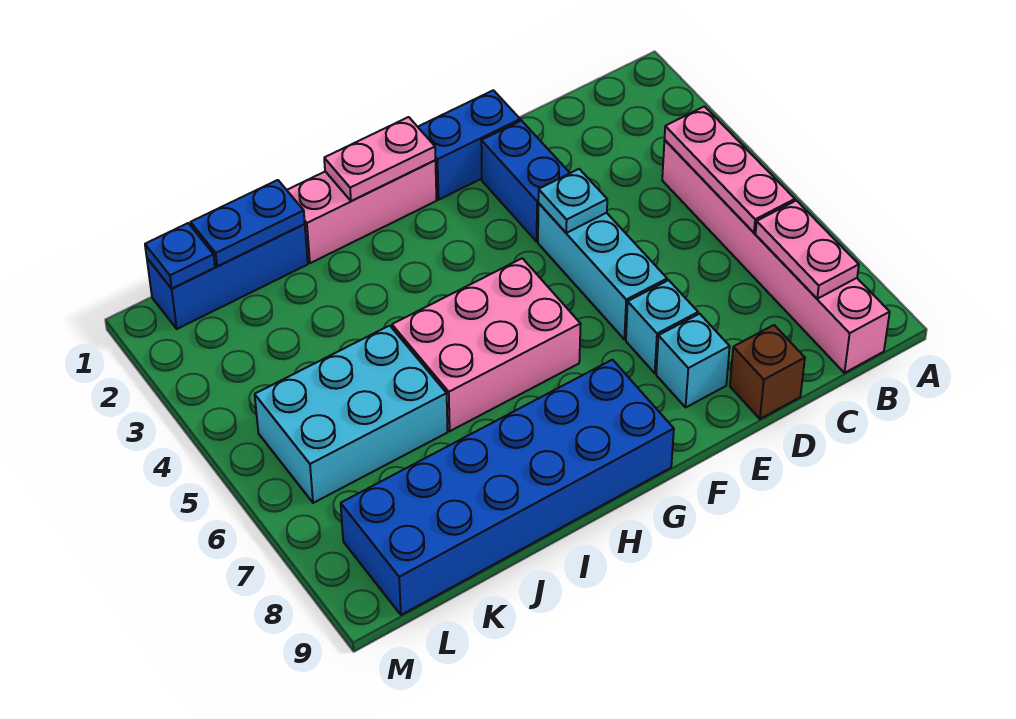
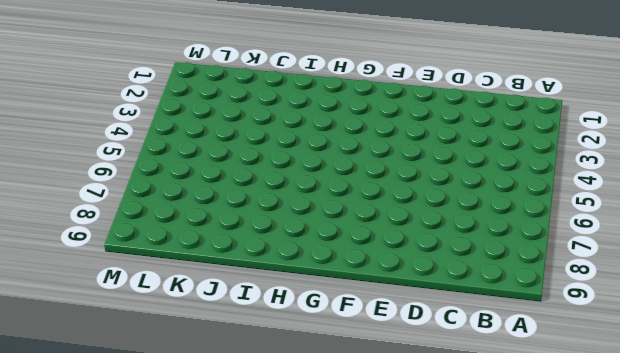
none -> pink brick B4:B9 level 1
none -> brown brick D9 level 1
none -> blue brick E1:F1 level 1

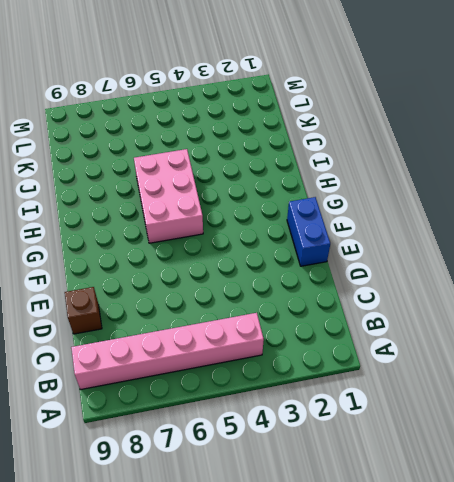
none -> blue brick E2:E3 level 1
none -> cyan brick E4:E6 level 1
none -> cyan brick E7 level 1

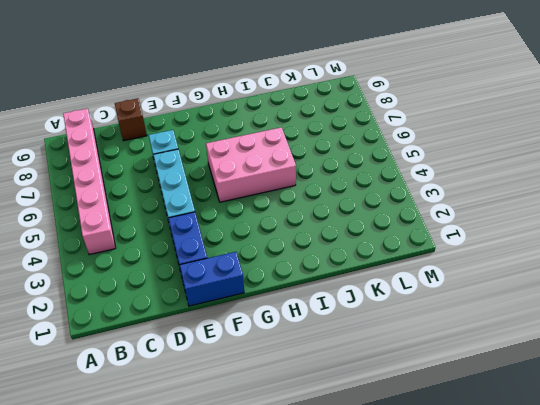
none -> cyan brick E8 level 1
none -> pink brick G1:I1 level 1
none -> blue brick G8:L9 level 1

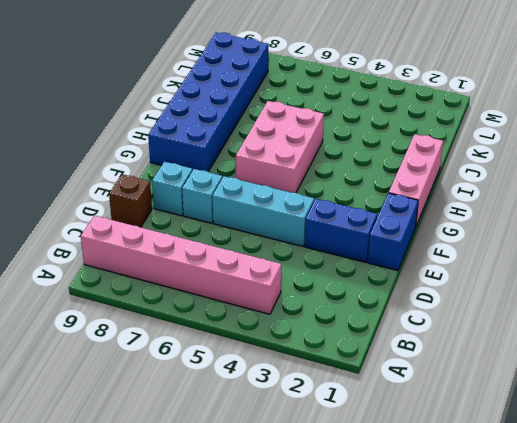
none -> blue brick J1:L1 level 1
none -> cyan brick J5:L6 level 1
none -> pink plate B4:B6 level 2

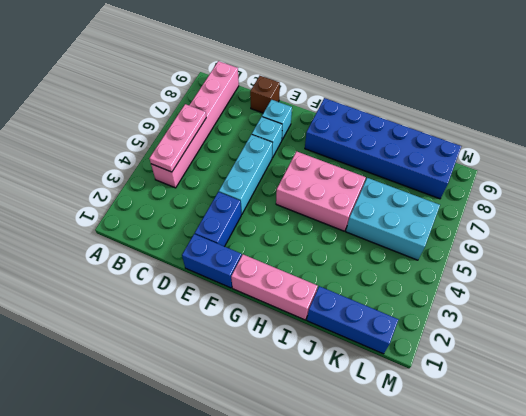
none -> pink plate B7:B8 level 2
none -> cyan plate E4 level 2
none -> pink plate G1:H1 level 2

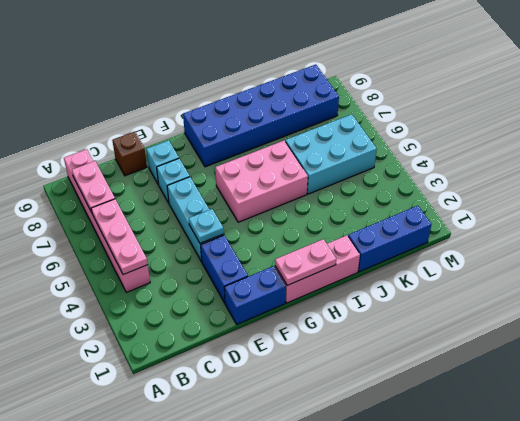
none -> blue plate J1:K1 level 2
none -> blue plate L1 level 2

